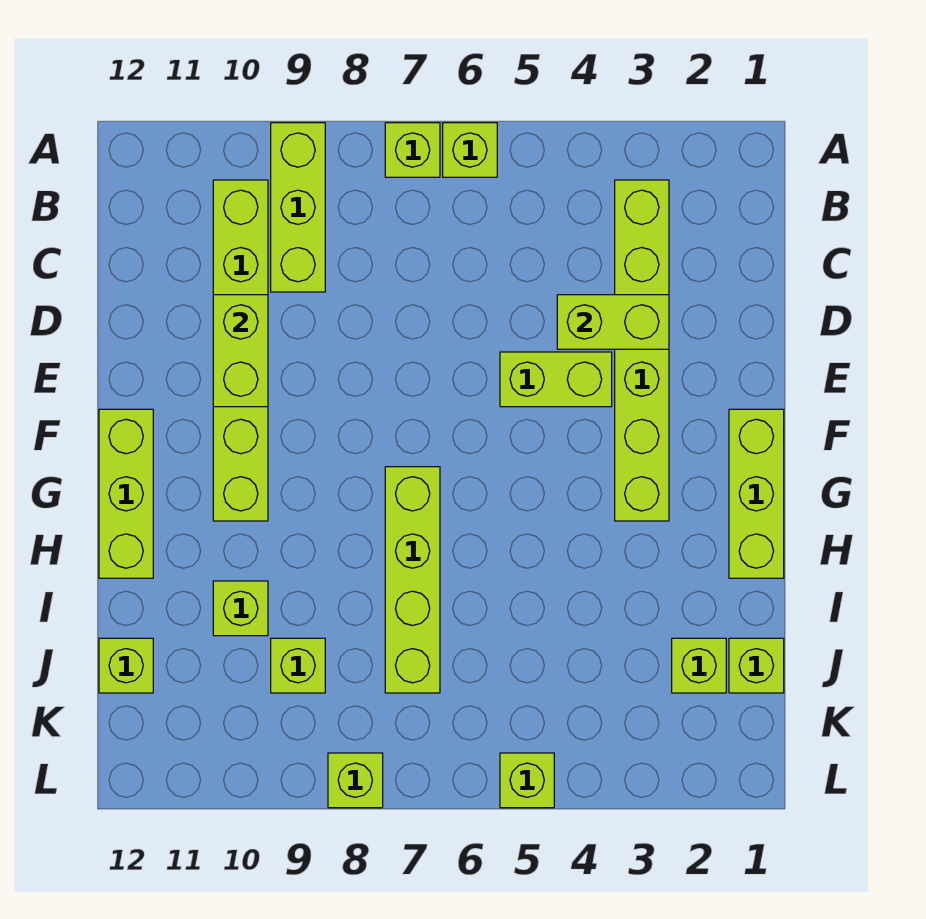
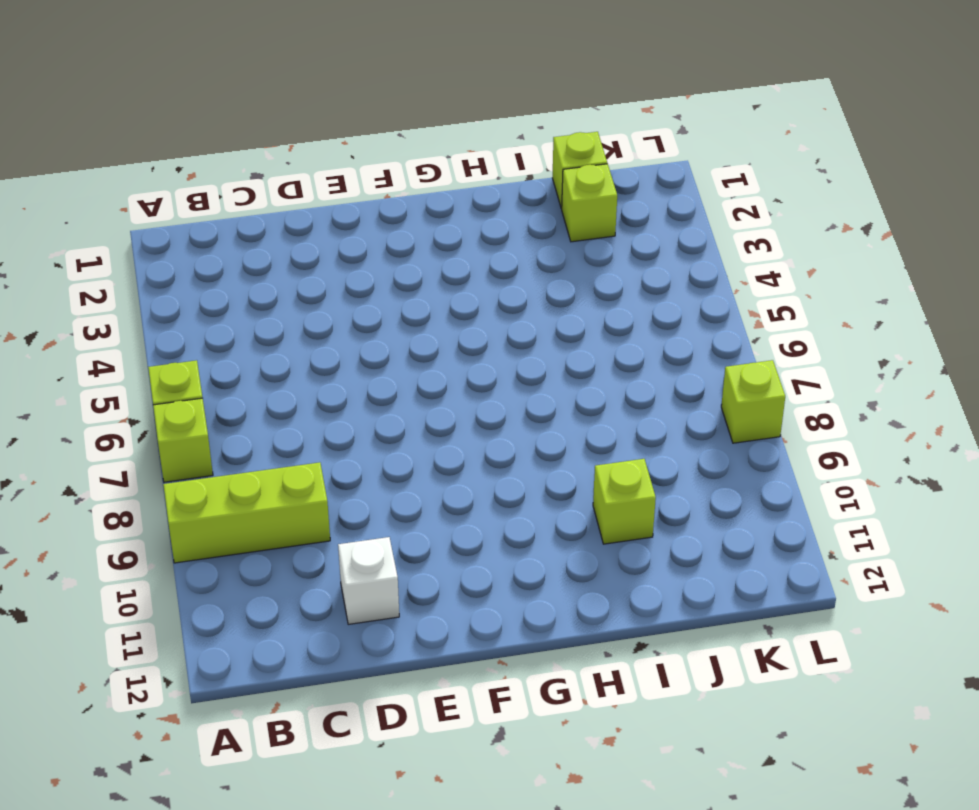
white brick D11 level 1 -> none
none -> lime brick B3:G3 level 1
none -> lime brick B10:G10 level 1
none -> lime brick E4:E5 level 1

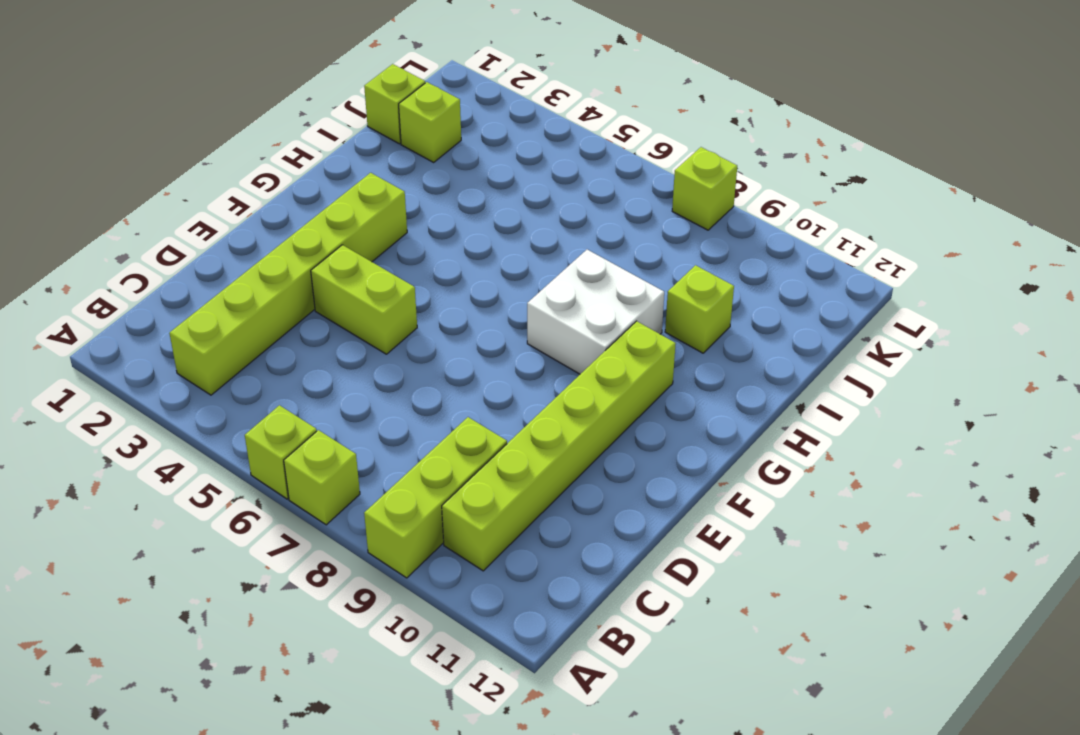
white brick G8:H9 level 1 -> none
none -> lime brick F1:H1 level 1
none -> lime brick F12:H12 level 1
none -> lime brick G7:J7 level 1

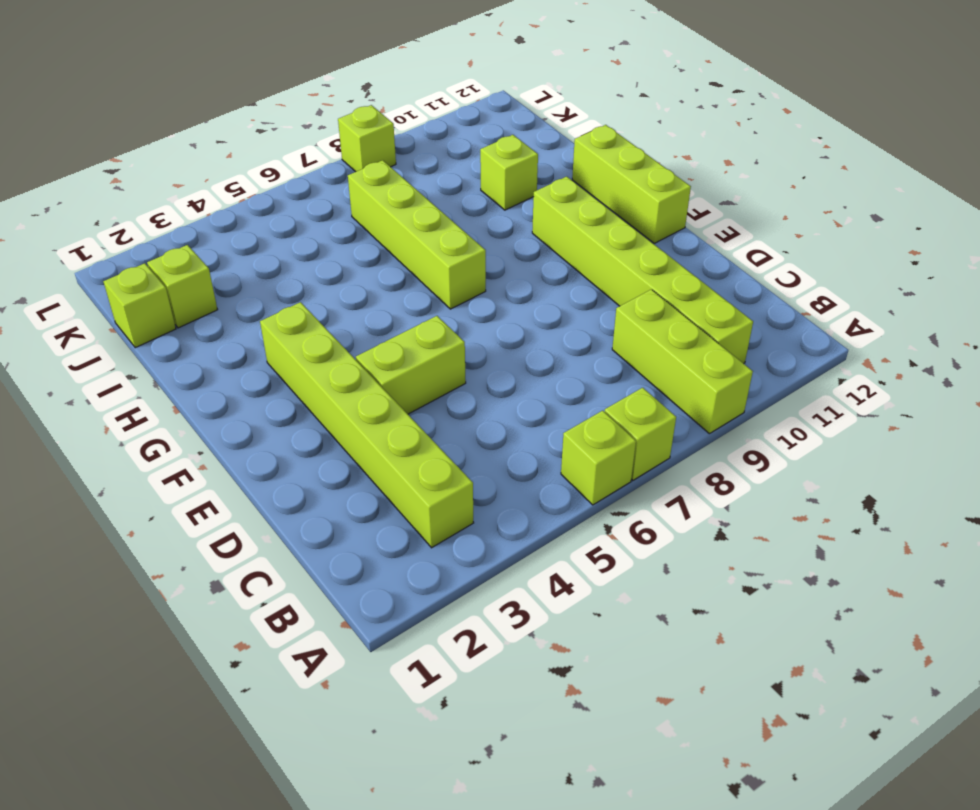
none -> lime brick F1:H1 level 1
none -> lime brick J9 level 1
none -> lime brick J12 level 1

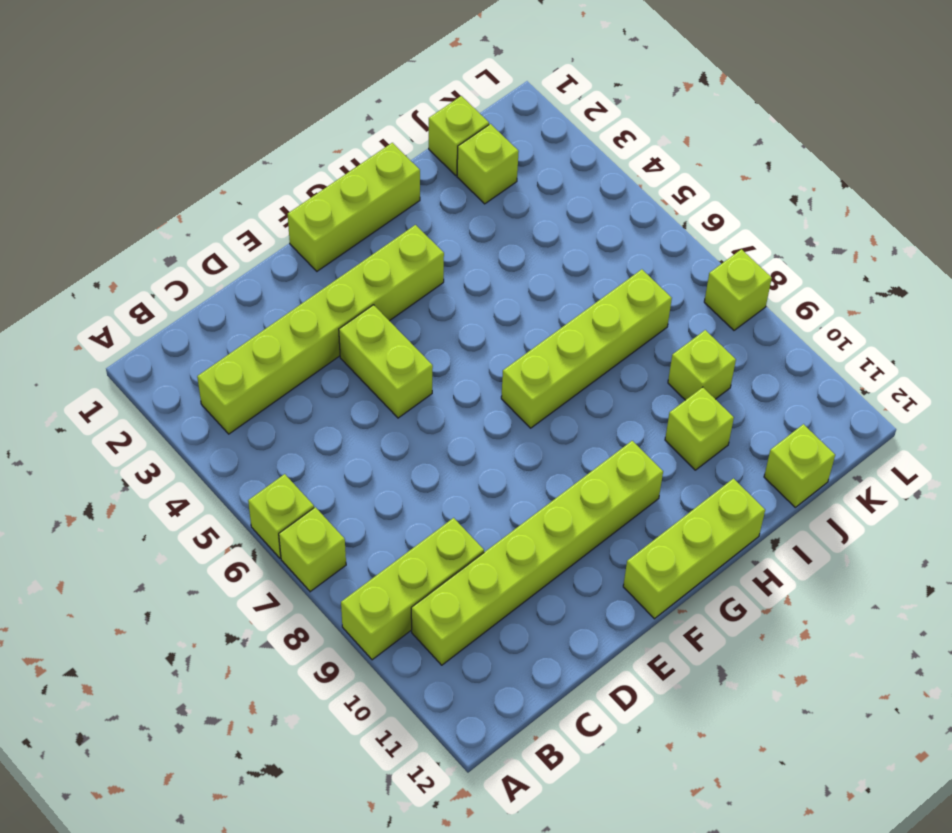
none -> lime brick L5 level 1
none -> lime brick D3:D4 level 2
none -> lime brick D10:E10 level 2

